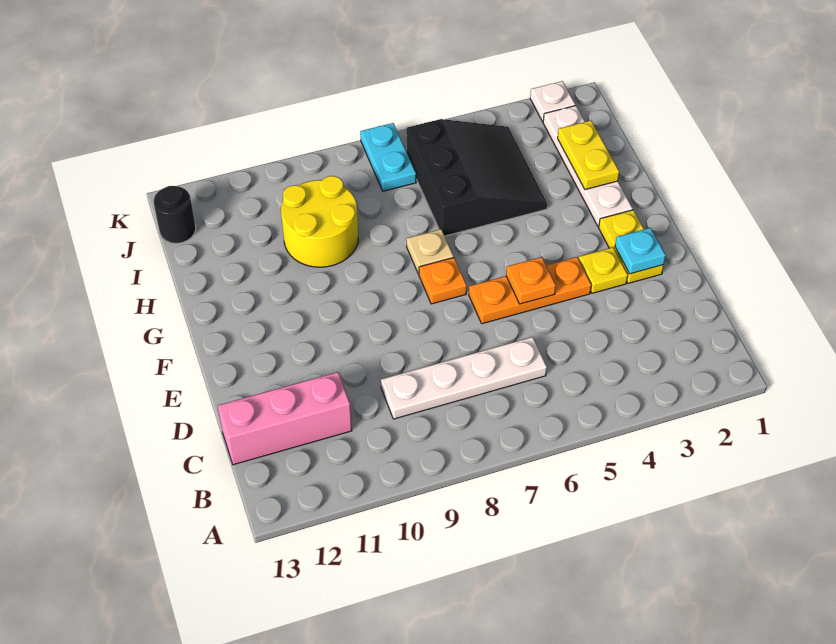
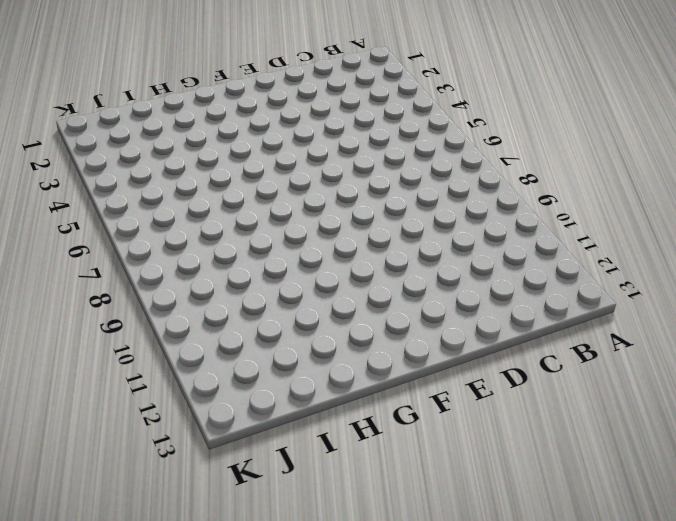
none -> white plate C6:C9 level 1
none -> pink brick C11:C13 level 1
none -> yellow plate E2:F2 level 1

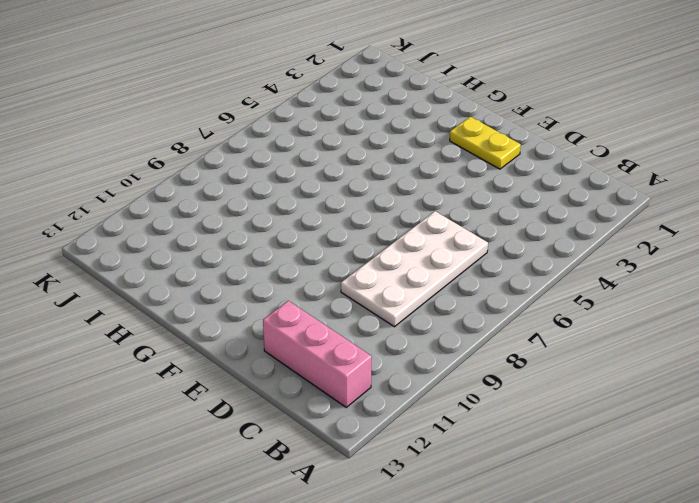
pink brick B12:D12 level 1 -> pink brick C11:C13 level 1
white plate C6:D9 level 1 -> white plate C6:C9 level 1
none -> yellow plate E3 level 1
none -> orange plate E4:E6 level 1
none -> orange plate F7 level 1

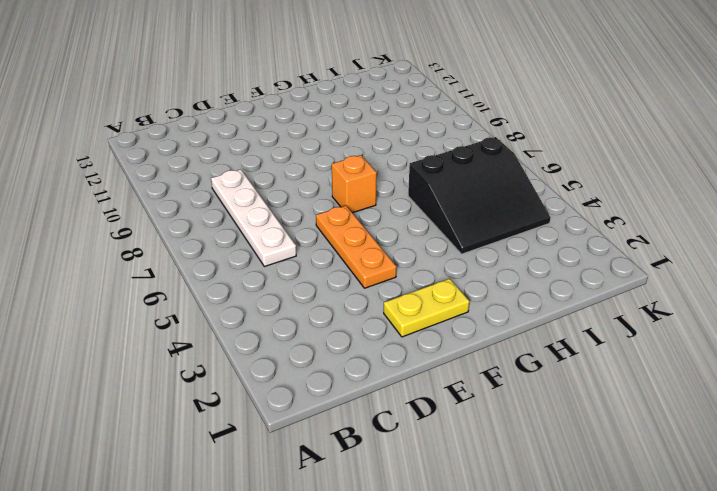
orange brick F7 level 1 -> orange plate F7 level 1
none -> pink brick C11:C13 level 1
none -> yellow plate E3 level 1
none -> white plate G2:J2 level 1

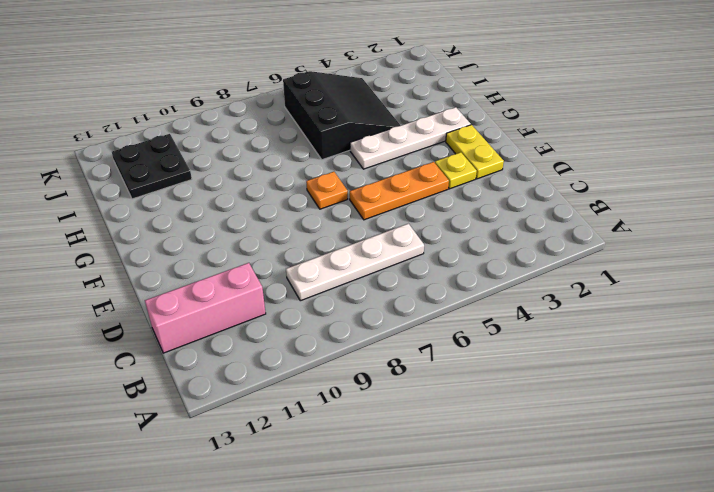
white plate G2:G5 level 1 -> white plate G2:J2 level 1
black plate I11:J12 level 1 -> none
none -> tan plate G7 level 1
none -> yellow round brick H9:I10 level 1
none -> cyan plate J7:K7 level 1

